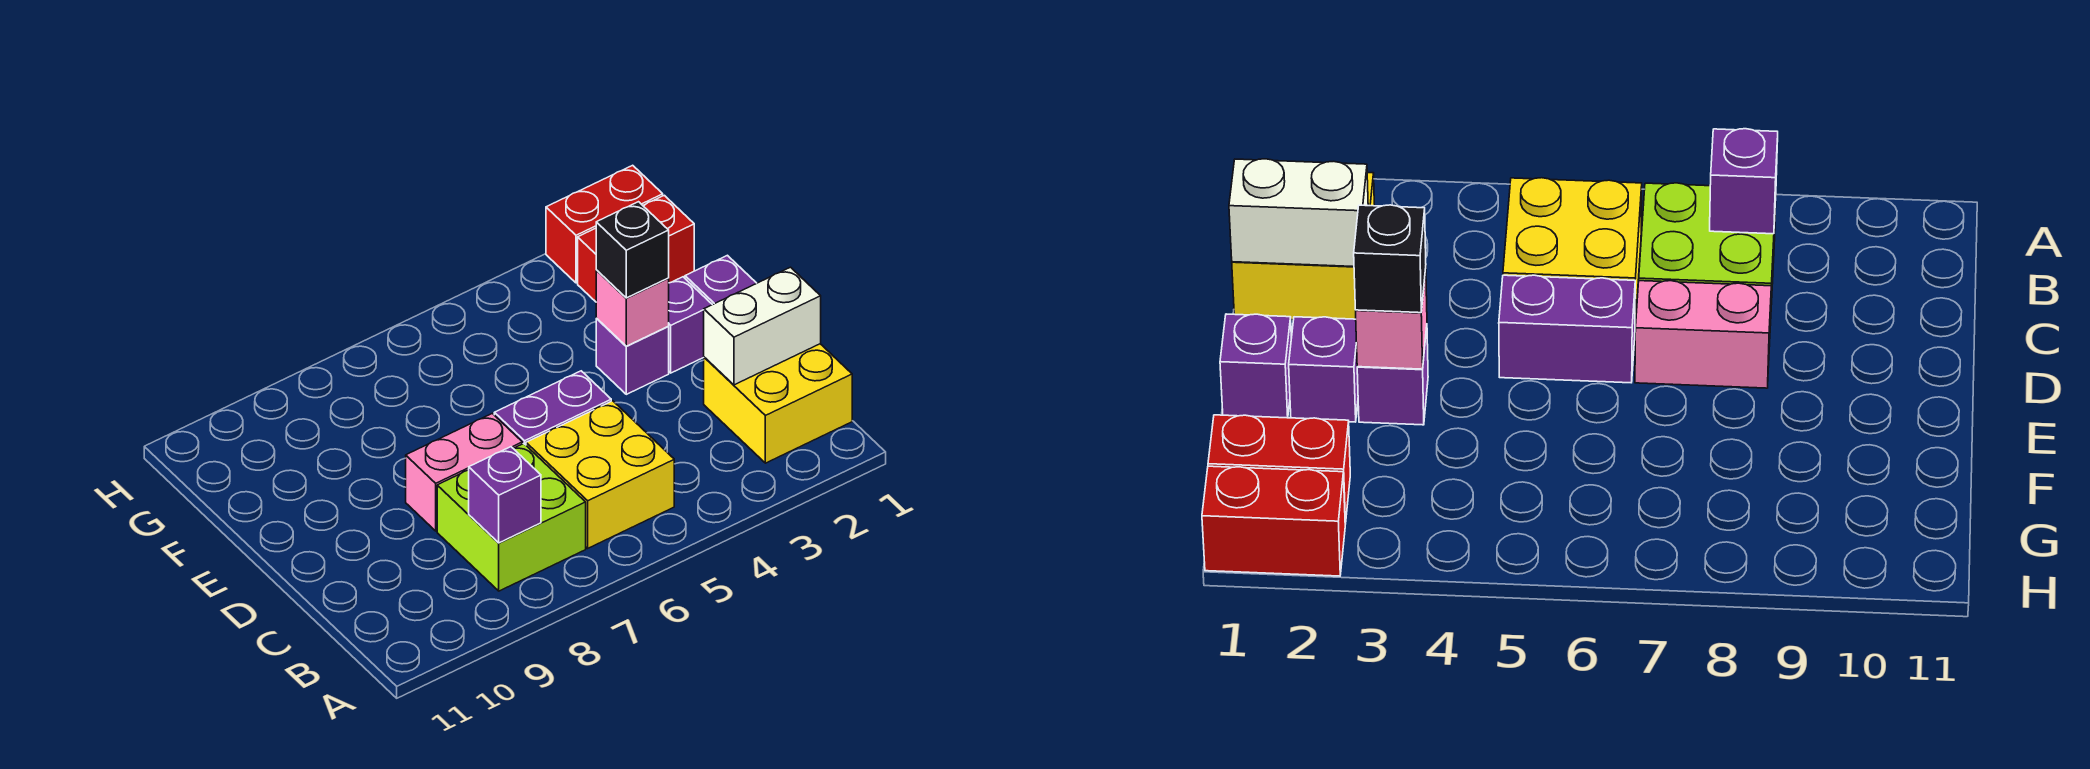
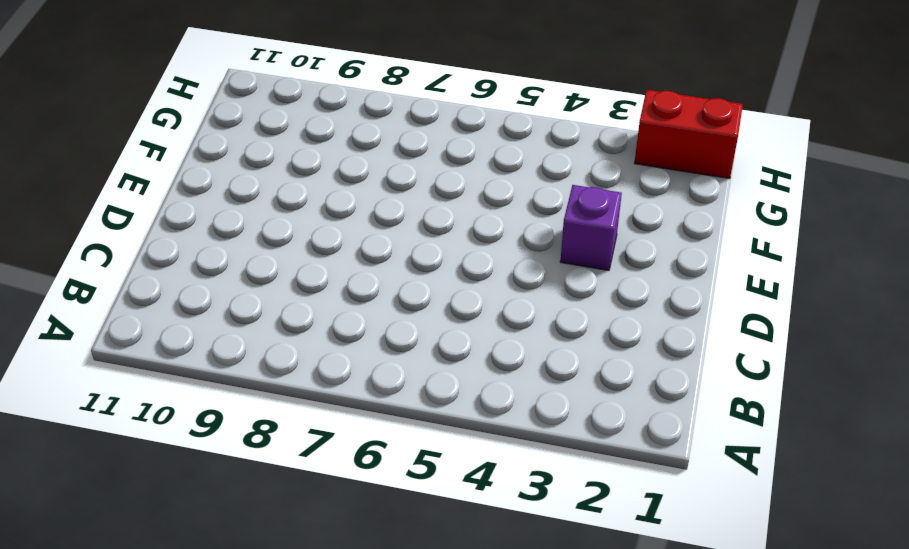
none -> yellow brick B1:C2 level 1
none -> yellow brick B5:C6 level 1
none -> lime brick B7:C8 level 1

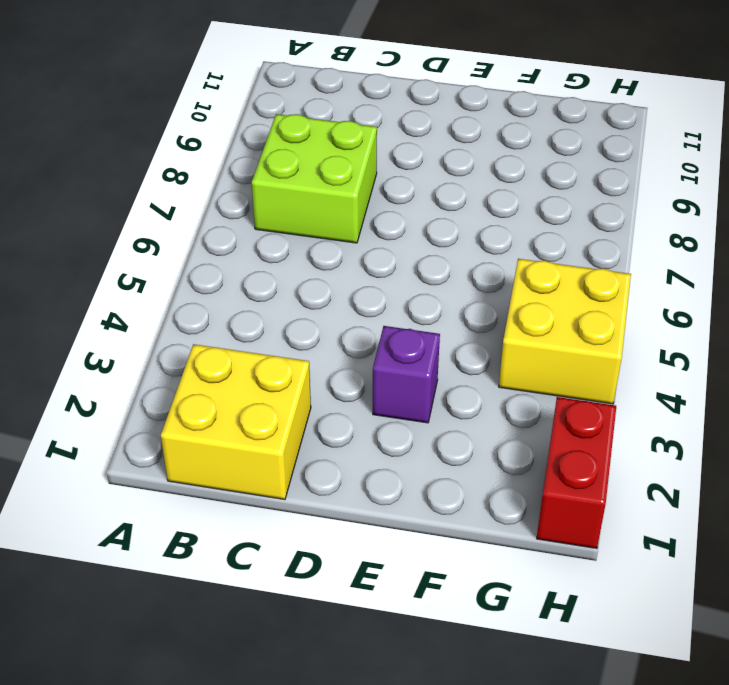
yellow brick G4:H5 level 1 -> yellow brick B5:C6 level 1
none -> purple brick D5:D6 level 1
none -> pink brick D7:D8 level 1
none -> purple brick E1 level 1

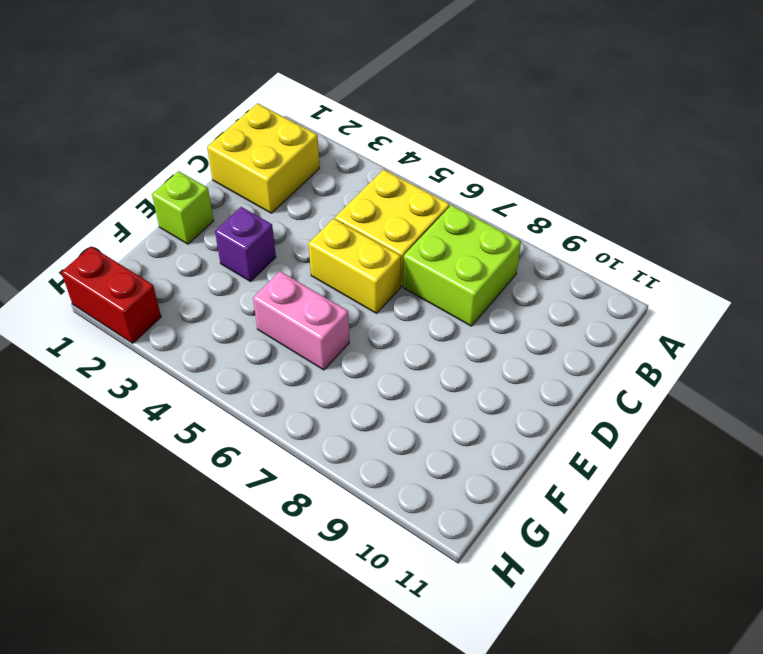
yellow brick D5:D6 level 1 -> purple brick D5:D6 level 1
lime brick E1 level 1 -> purple brick E1 level 1
pink brick F5:F6 level 1 -> pink brick D7:D8 level 1
none -> purple brick E2 level 1
none -> red brick G1:G2 level 1
none -> purple brick B8 level 2

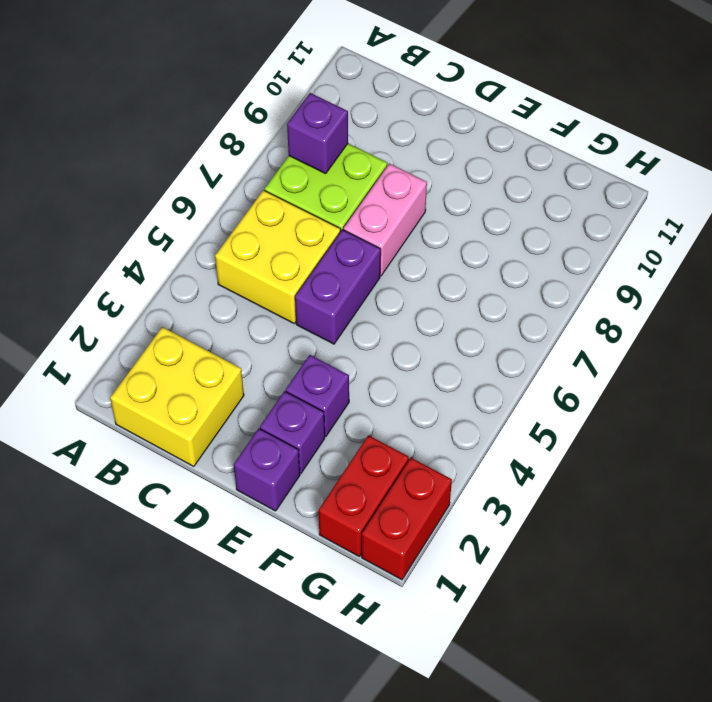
none -> white brick C1:C2 level 2
none -> pink brick E3 level 2
none -> black brick E3 level 3

